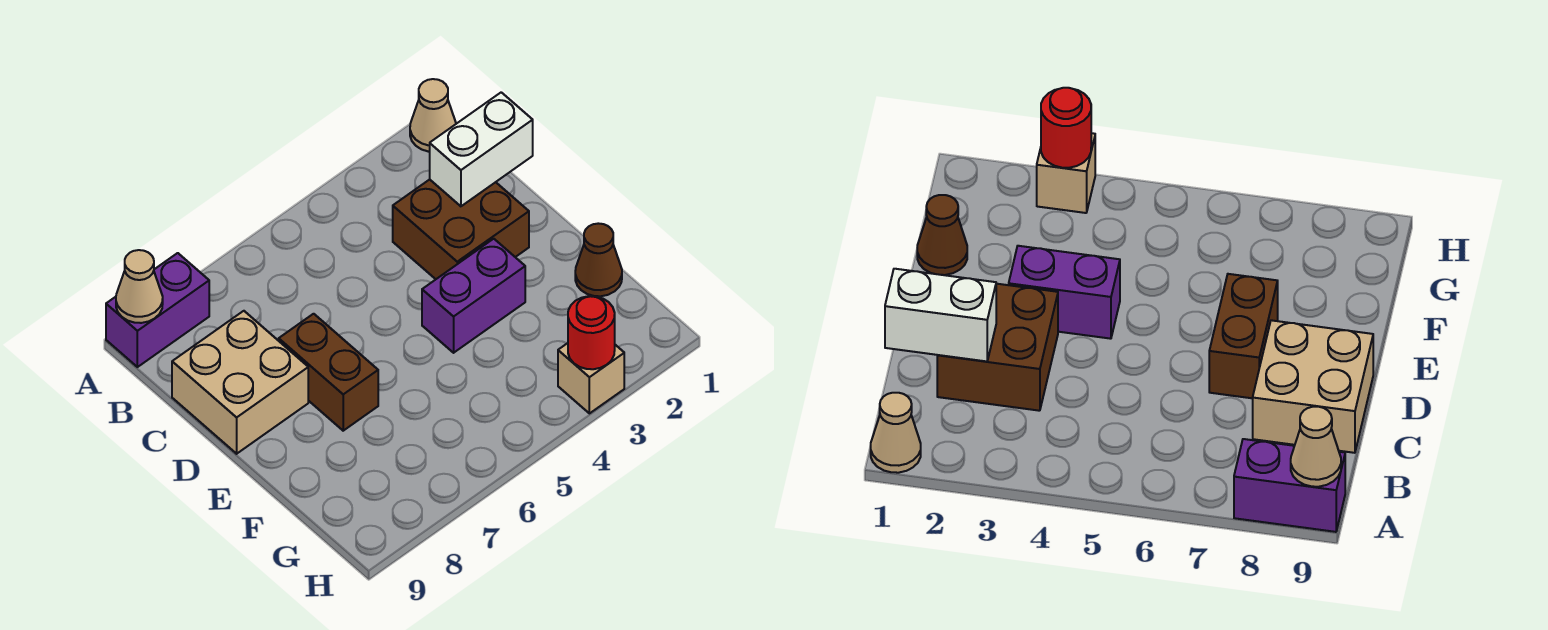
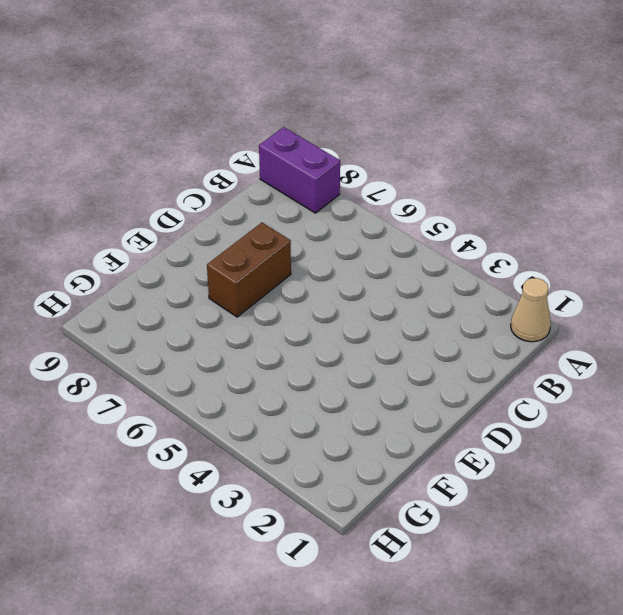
none -> brown brick C2:D3 level 1
none -> tan brick C8:D9 level 1

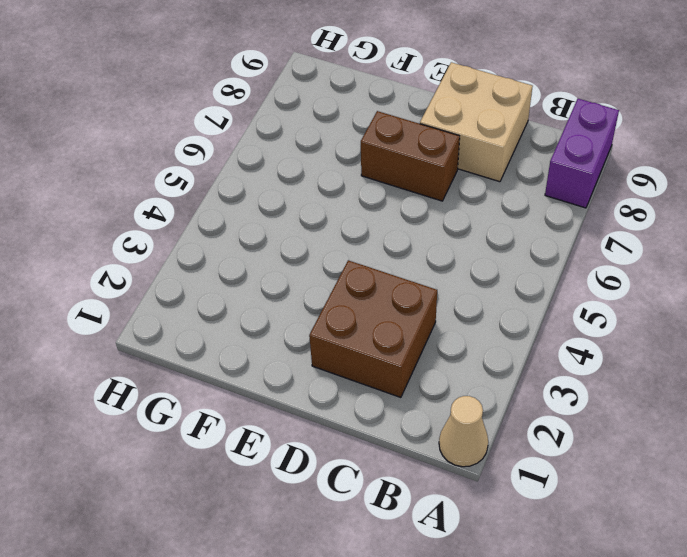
none -> purple brick E3:E4 level 1
none -> brown cone F1 level 1

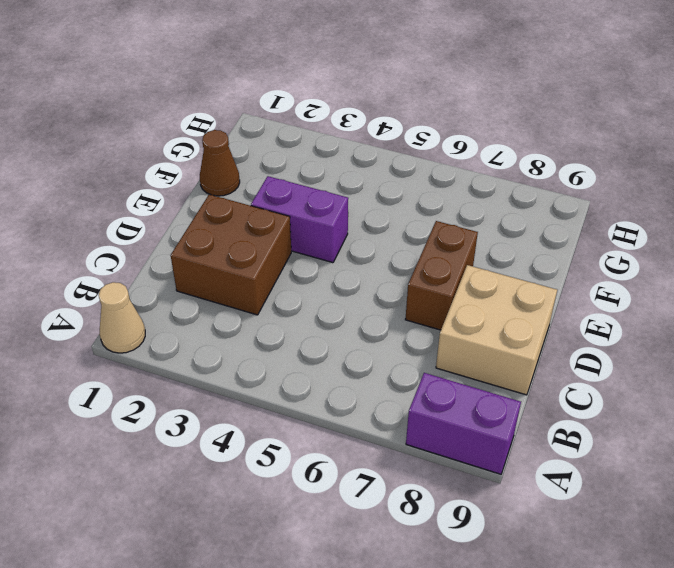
none -> tan brick H3 level 1
none -> tan cone A9 level 2

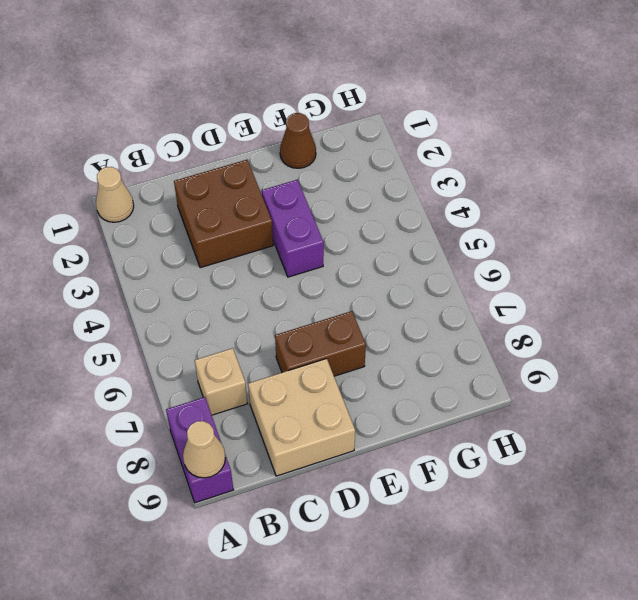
tan brick B7 level 1 -> tan brick H3 level 1
none -> white brick C1:C2 level 2
none -> red round brick H3 level 2

